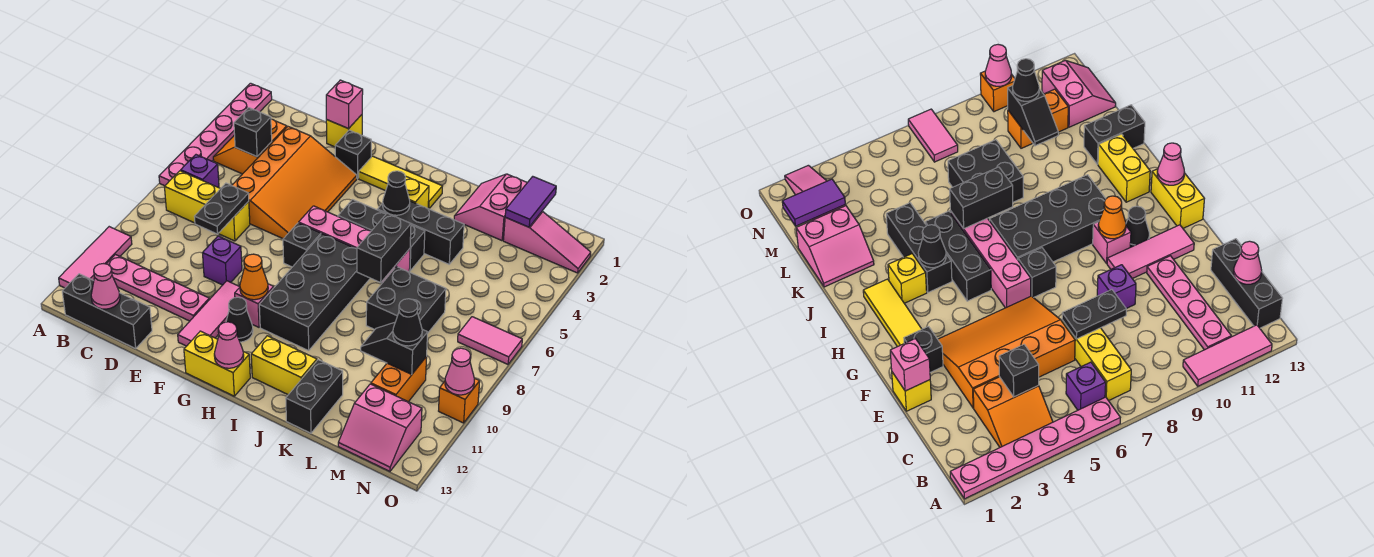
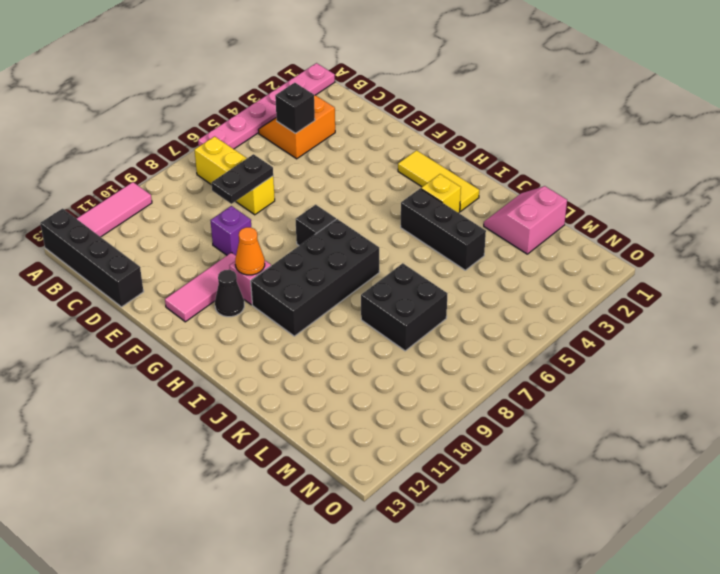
black brick A13:D13 level 1 -> black brick B13:D13 level 1
none -> purple brick B6 level 1
none -> pink plate B11:E11 level 1
none -> orange slope D3:F6 level 1 top D
none -> yellow brick E1 level 1

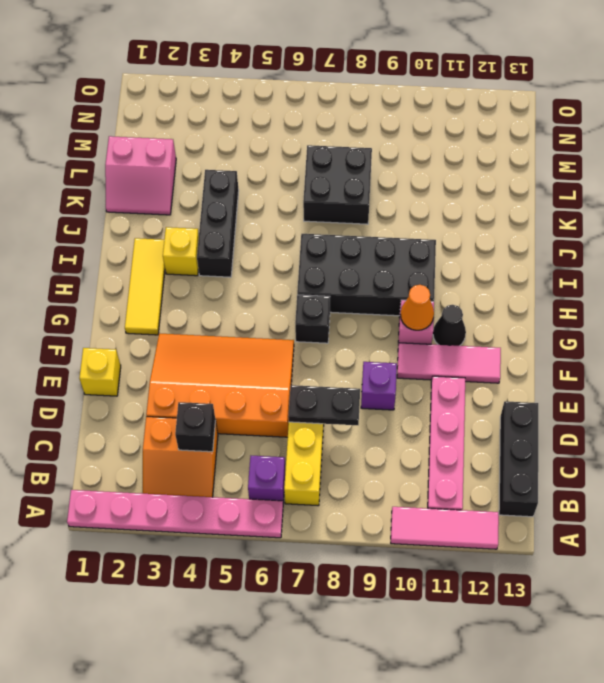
none -> black brick F2 level 1
none -> pink brick G6:J6 level 1
none -> yellow brick G13:H13 level 1
none -> black brick H5:J5 level 1

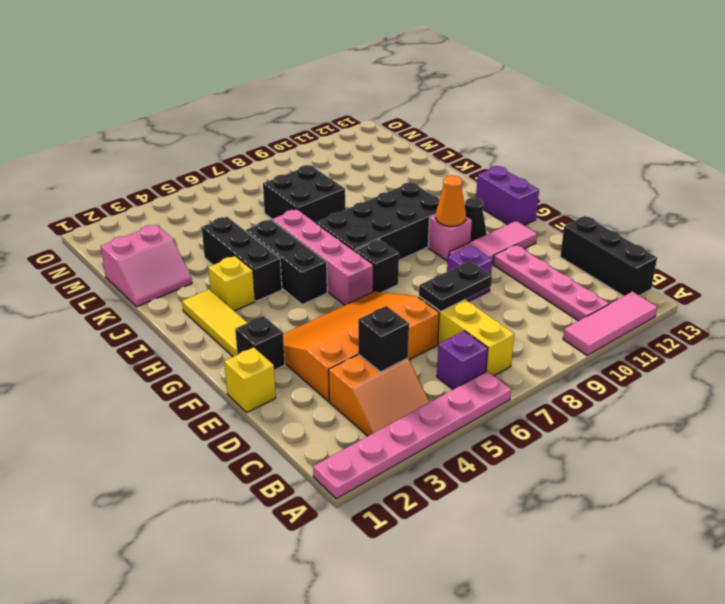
purple brick G13:H13 level 1 -> yellow brick G13:H13 level 1
none -> yellow brick I12:J12 level 1
none -> black brick K12:K13 level 1
none -> pink slope M2:O2 level 1 top M
none -> orange brick M10:M11 level 1

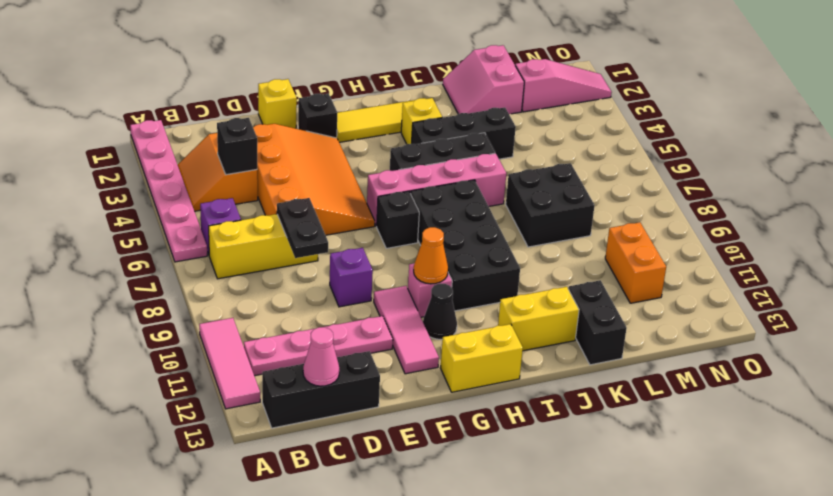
none -> pink slope M12:N13 level 1 top 12
none -> pink tile N7:O7 level 1
none -> orange brick O10 level 1
none -> pink brick E1 level 2

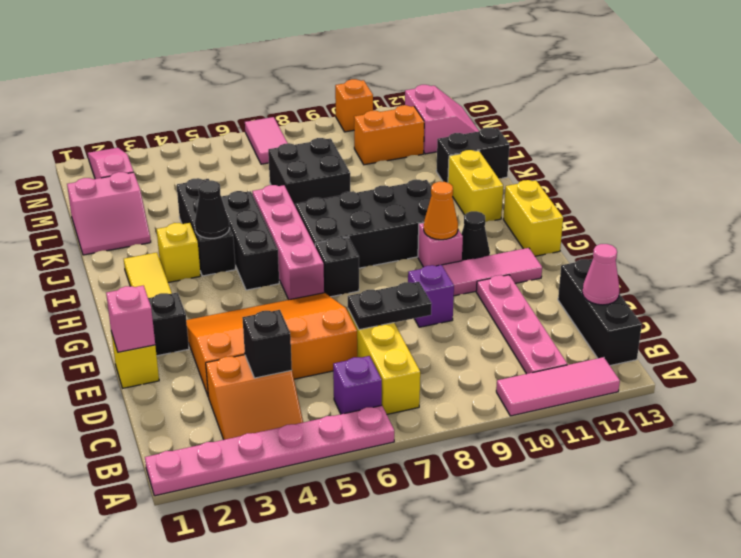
none -> pink cone H13 level 2
none -> black brick J6:J7 level 2
none -> black slope L10:M10 level 2 top M
none -> purple tile M1:M2 level 2

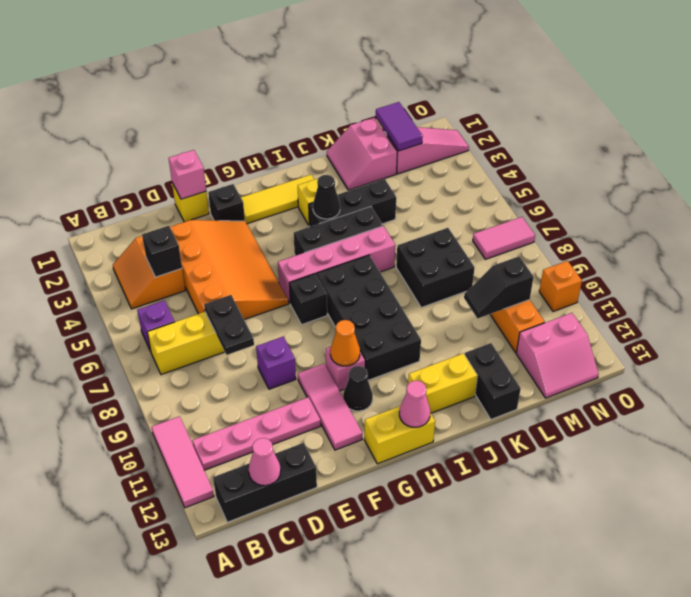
none -> pink plate A1:A6 level 1
none -> black brick J6:J7 level 2
none -> pink cone O10 level 2
none -> black cone M10 level 3

